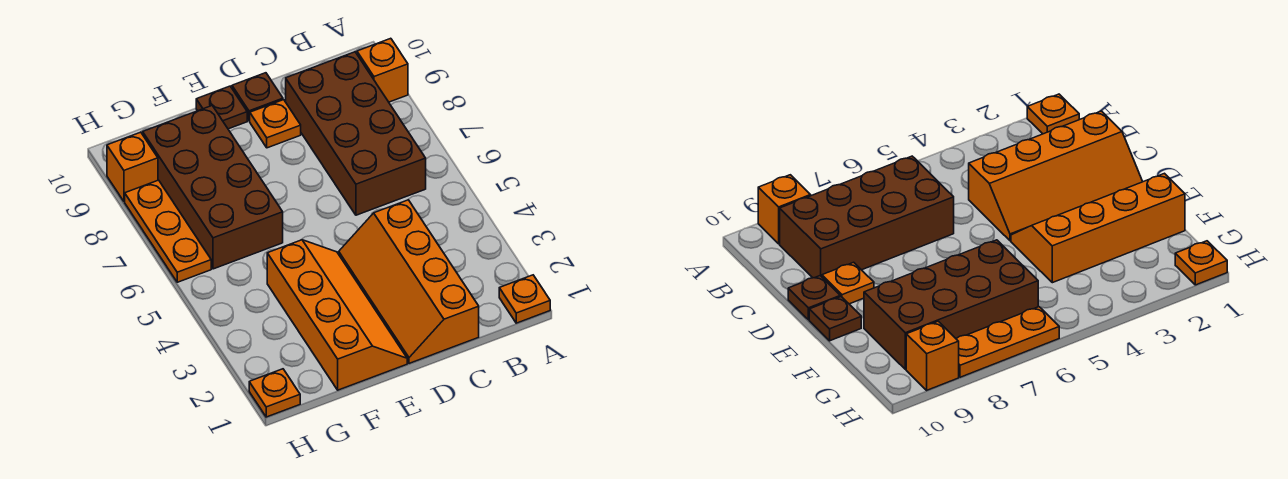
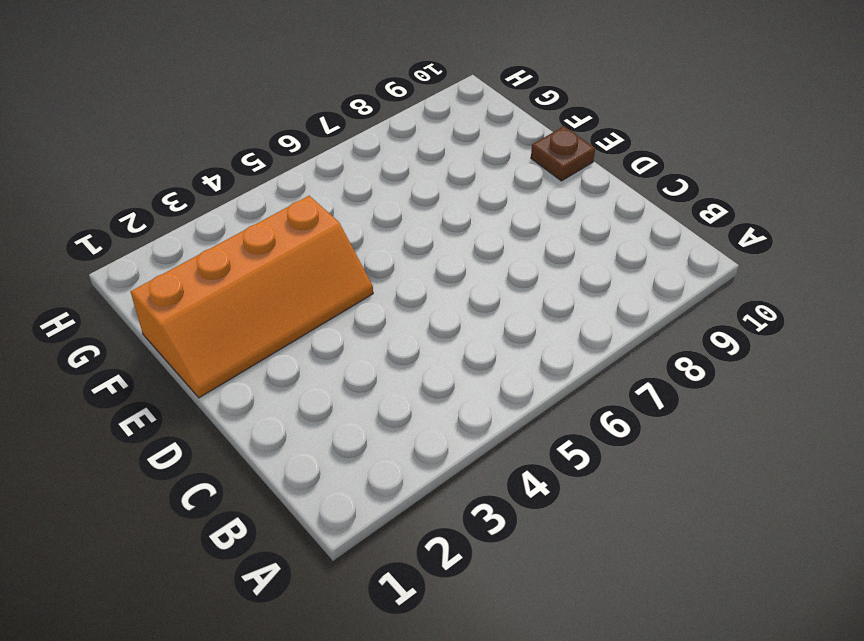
none -> orange plate A1 level 1
none -> orange brick A9 level 1
none -> brown brick B6:C9 level 1

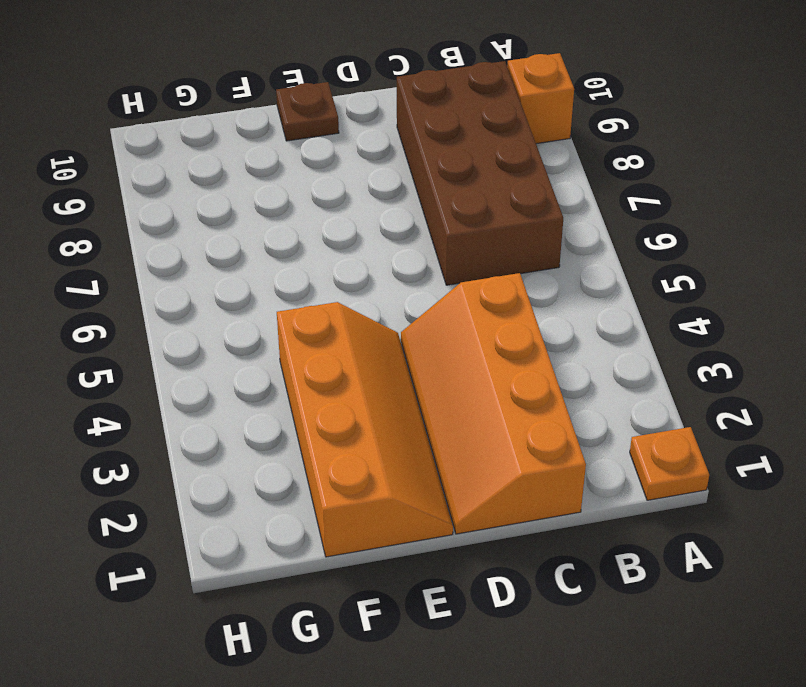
none -> orange plate D9 level 1
none -> brown plate D10 level 1
none -> brown brick F6:G9 level 1

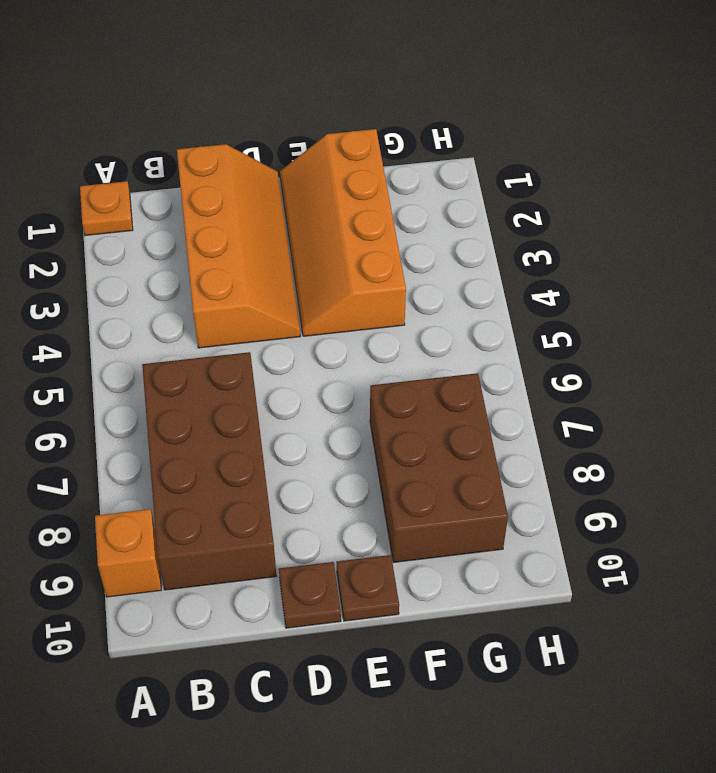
brown brick F7:G9 level 1 -> brown brick F6:G9 level 1
none -> orange plate D9 level 1
none -> orange plate H1 level 1
none -> orange plate H6:H8 level 1

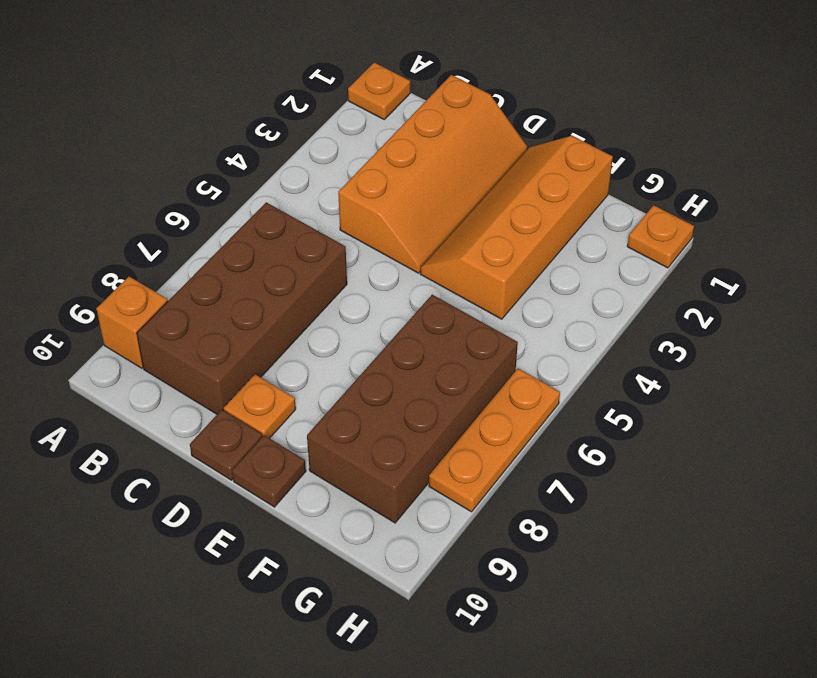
none -> orange brick H9 level 1

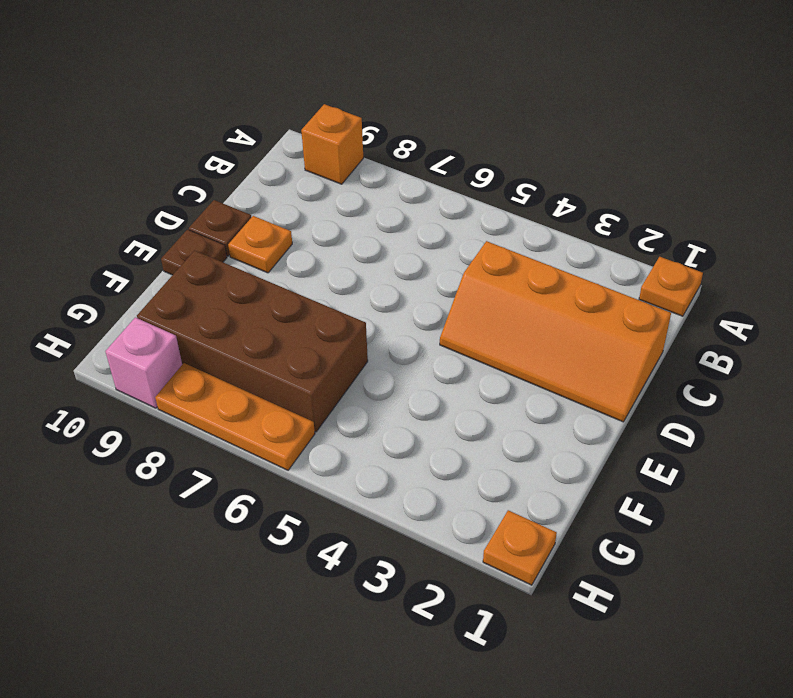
pink brick H9 level 1 -> orange brick H9 level 1
none -> brown brick B6:C9 level 1
none -> orange slope E1:F4 level 1 top F

